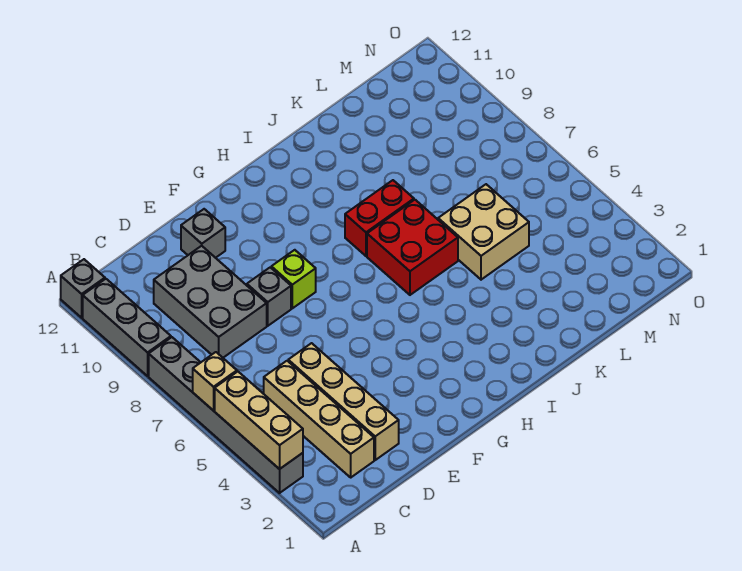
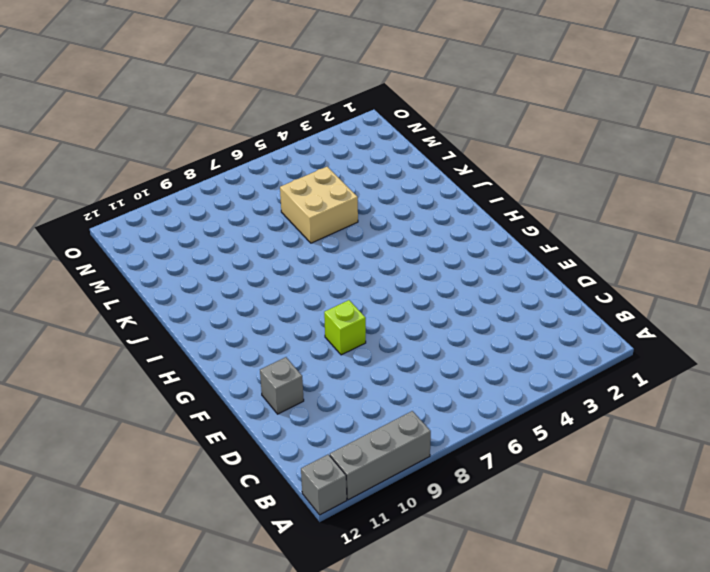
none -> grey brick A3:A8 level 1
none -> tan brick C2:C5 level 1
none -> grey brick C8:D10 level 1

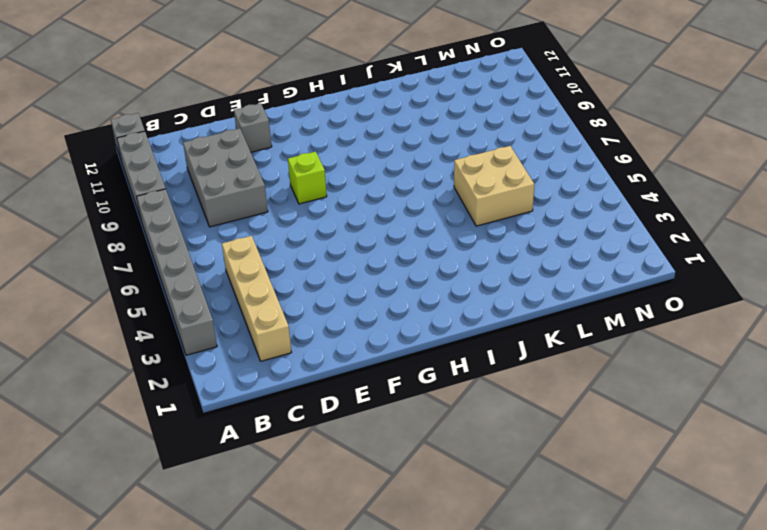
none -> tan brick D2:D5 level 1
none -> grey brick E8 level 1
none -> red brick I6:J7 level 1

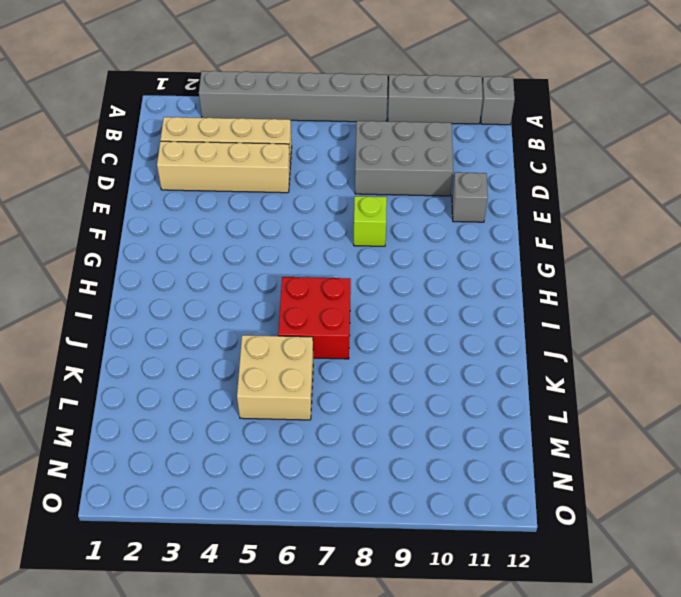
none -> grey brick E8 level 1
none -> red brick I8:J8 level 1
none -> tan brick A3:A5 level 2

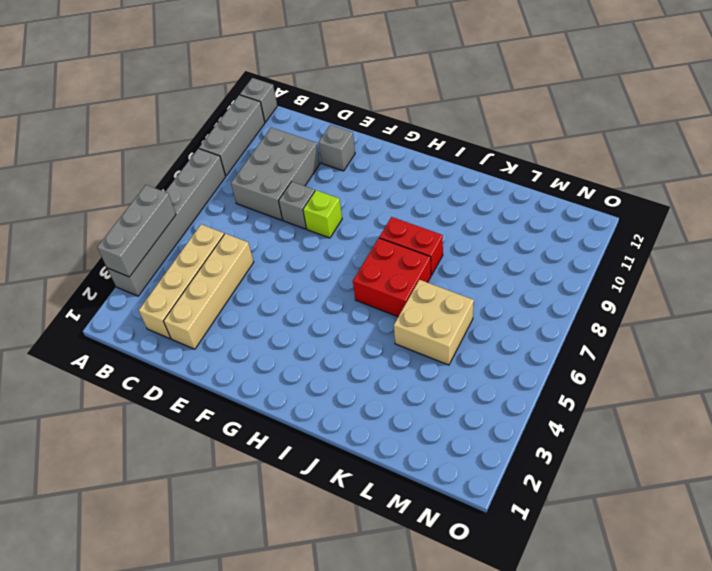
grey brick A3:A5 level 2 -> tan brick A3:A5 level 2
none -> tan brick A6 level 2

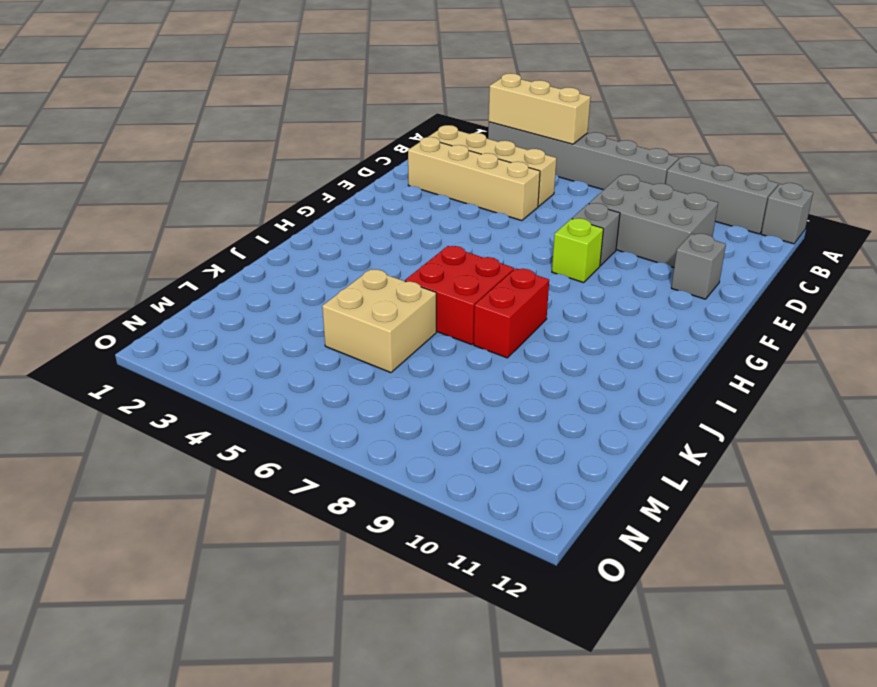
none -> tan brick A6 level 2

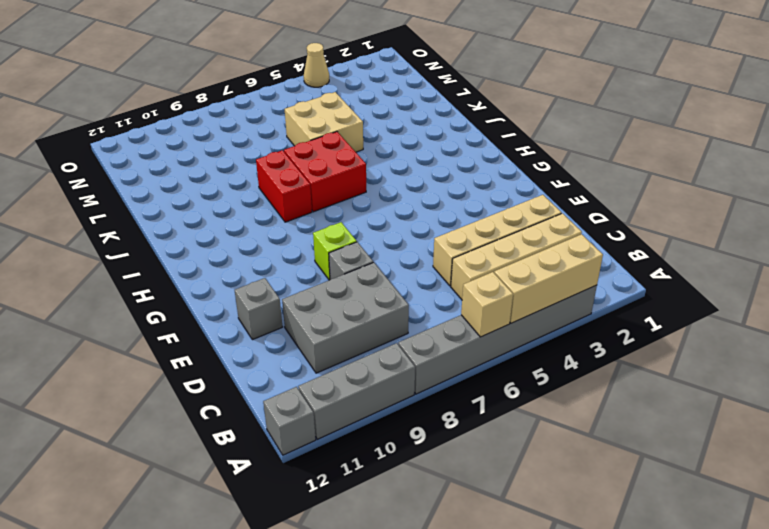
tan cone O4 level 1 -> none

